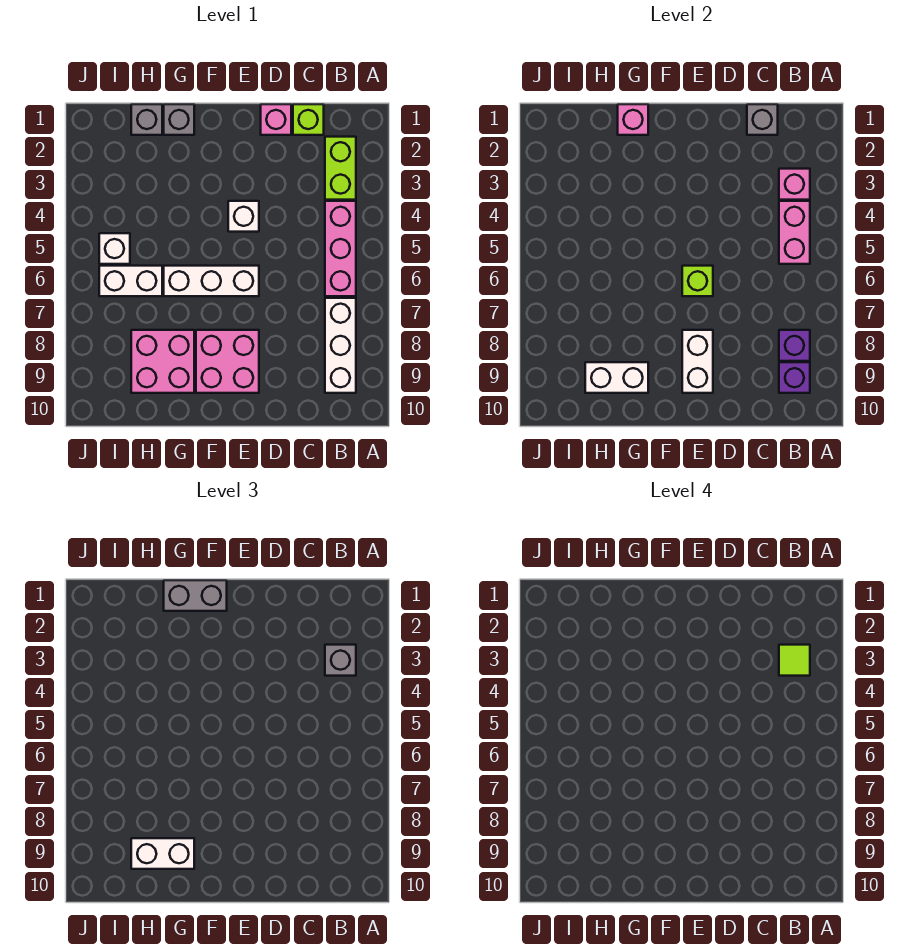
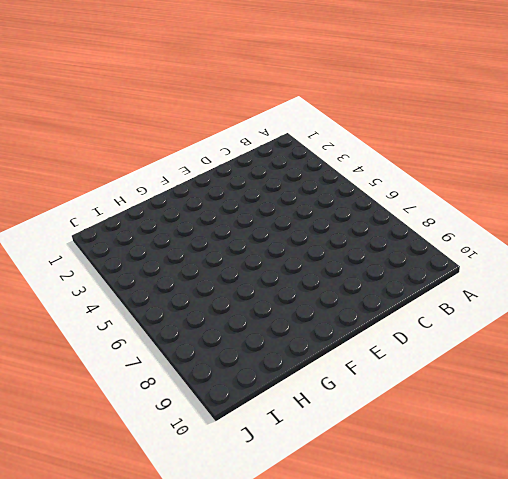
none -> lime brick B2:B3 level 1
none -> pink brick B4:B6 level 1
none -> white brick B7:B9 level 1

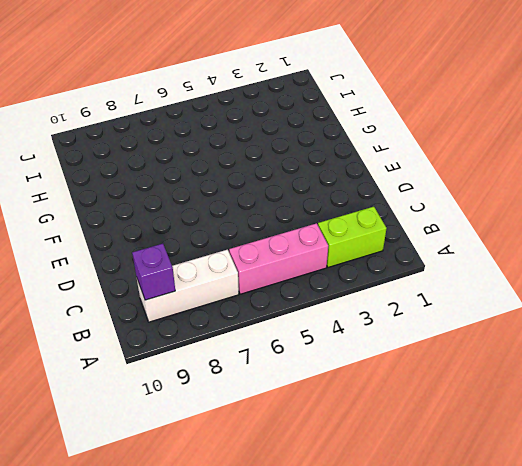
none -> lime brick C1 level 1
none -> pink brick D1 level 1
none -> white brick E4 level 1

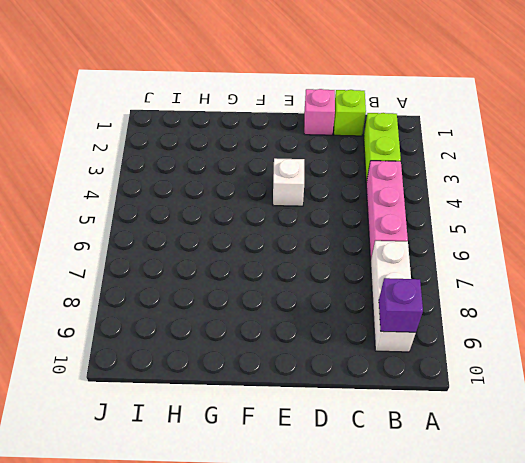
none -> white brick E6:G6 level 1
none -> pink brick E8:F9 level 1
none -> grey brick G1 level 1

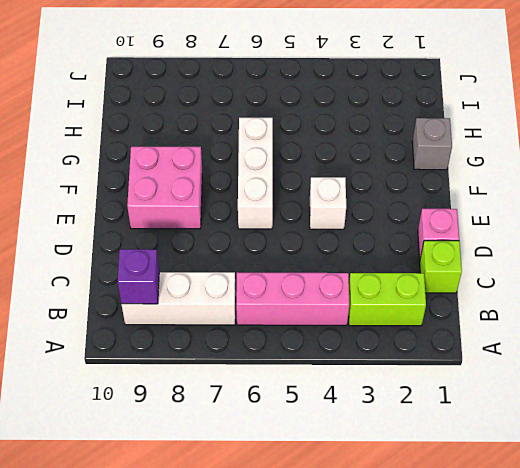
none -> pink brick G8:H9 level 1
none -> grey brick H1 level 1
none -> white brick H6:I6 level 1

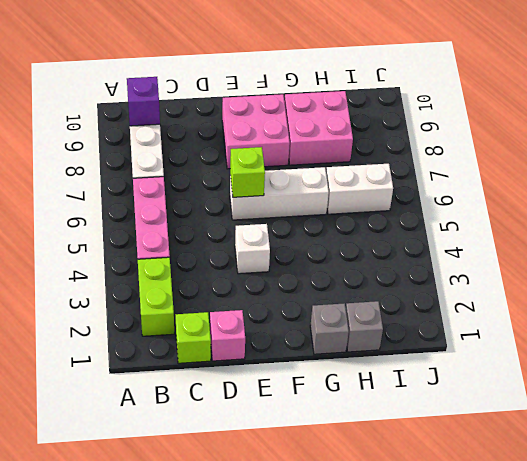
none -> white brick I5 level 1
none -> pink brick B3 level 2
none -> pink brick B4:B5 level 2

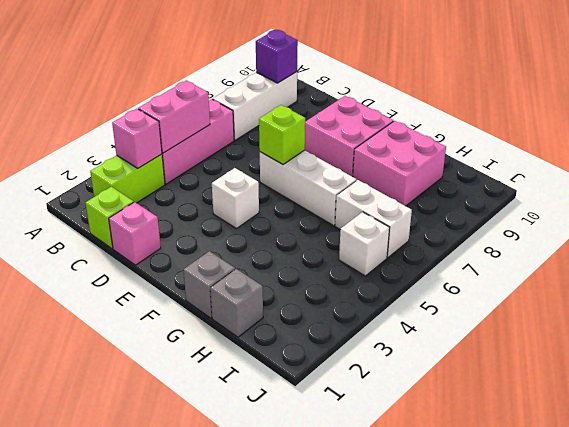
none -> purple brick B8 level 2
none -> grey brick C1 level 2
none -> white brick E8:E9 level 2

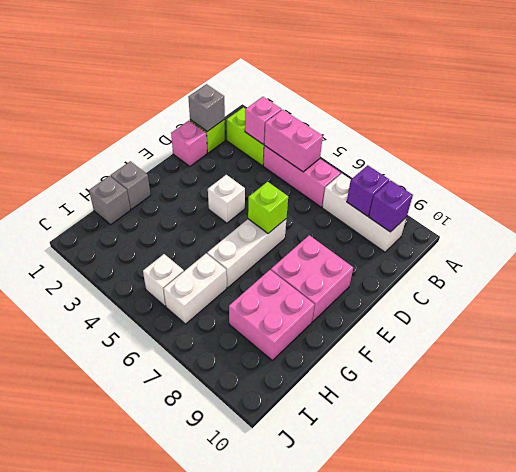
none -> white brick E8:E9 level 2
none -> pink brick G1 level 2
none -> white brick G9:H9 level 2

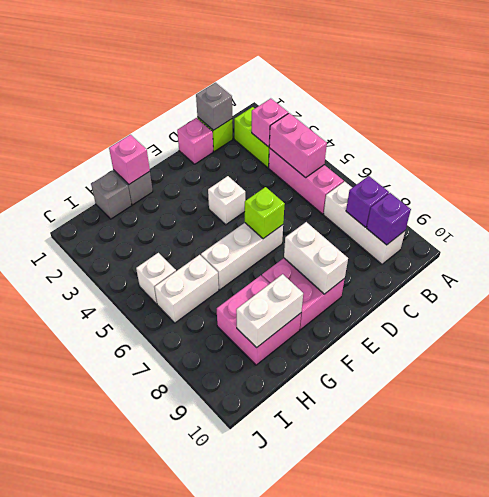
none -> grey brick B3 level 3
none -> grey brick F1:G1 level 3
none -> white brick G9:H9 level 3

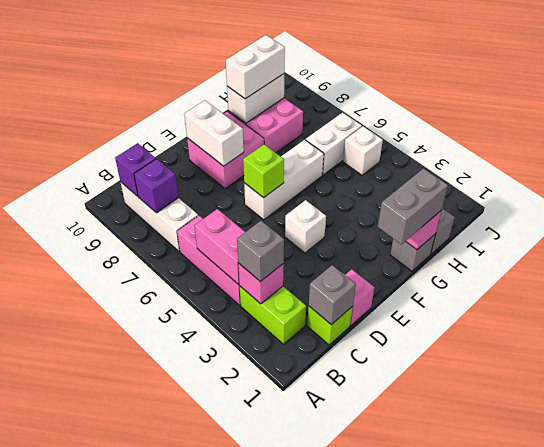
none -> lime tile B3 level 4

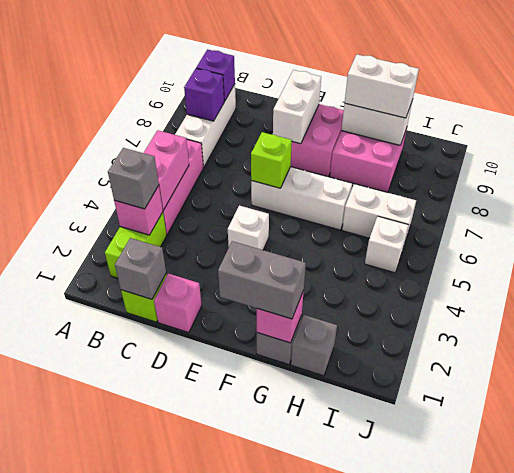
none -> lime tile B3 level 4

